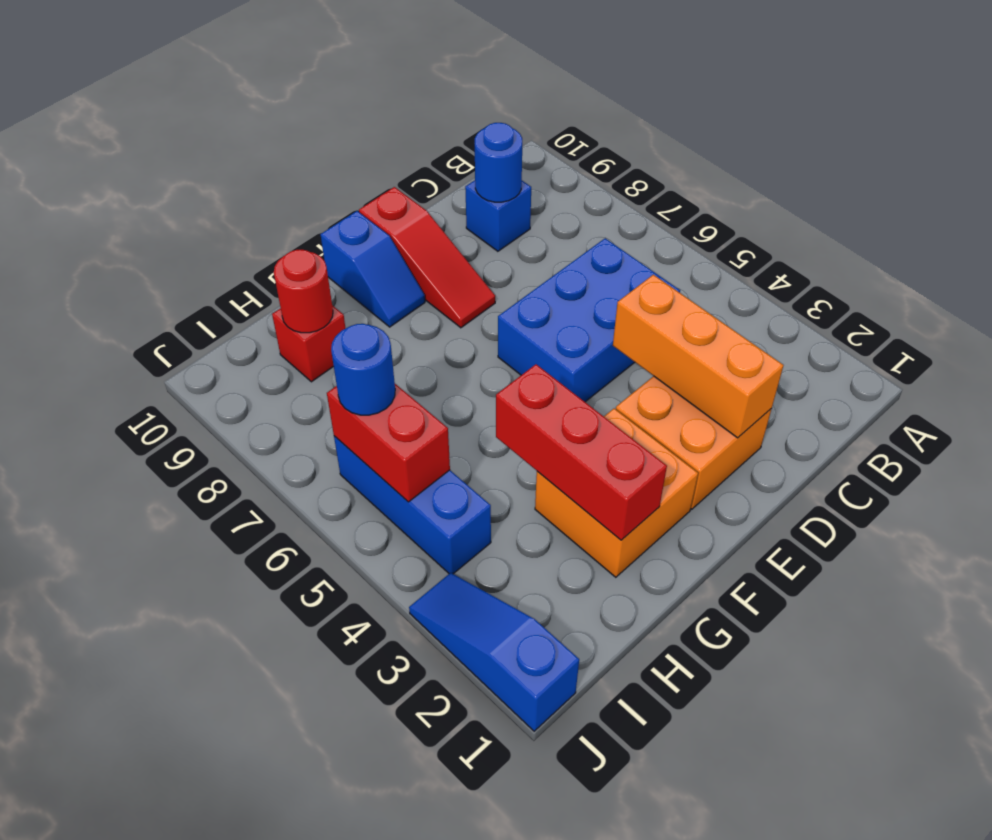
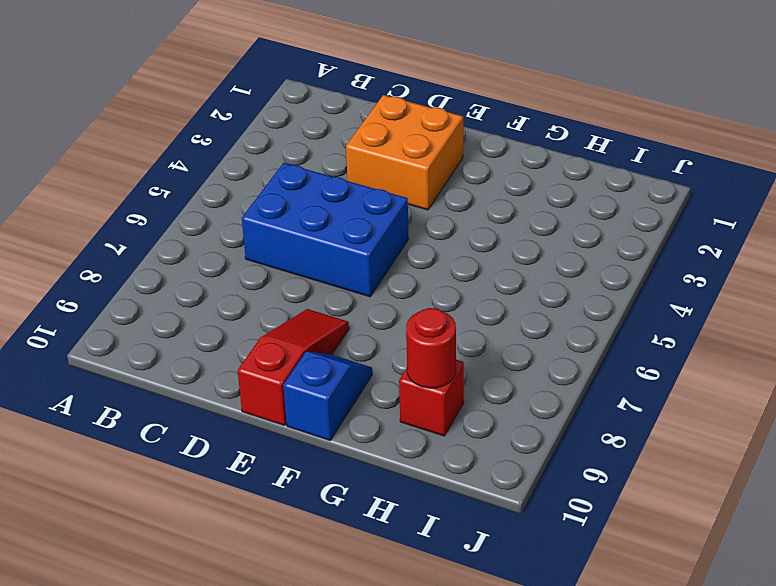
none -> blue brick C9 level 1
none -> orange brick F2:G3 level 1
none -> blue brick I4:I6 level 1

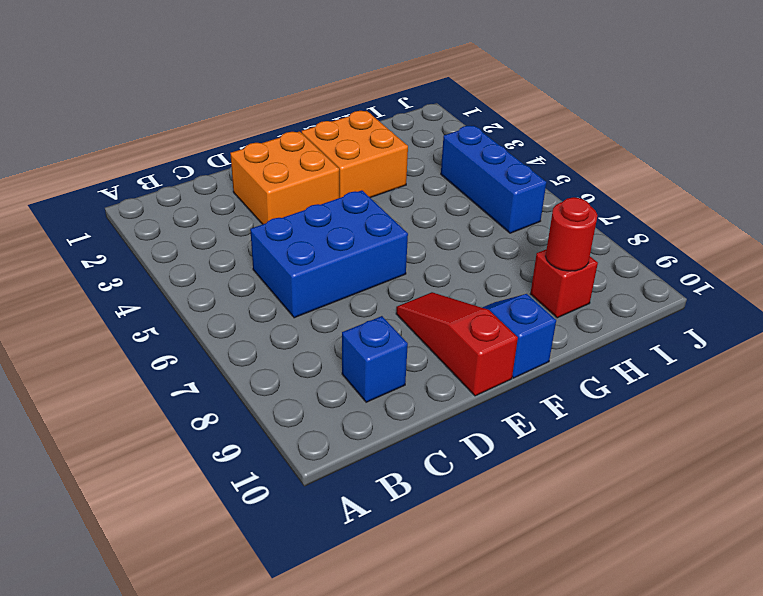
none -> blue slope J1:J3 level 1 top 1
none -> blue round brick C9 level 2
none -> orange brick D2:D4 level 2

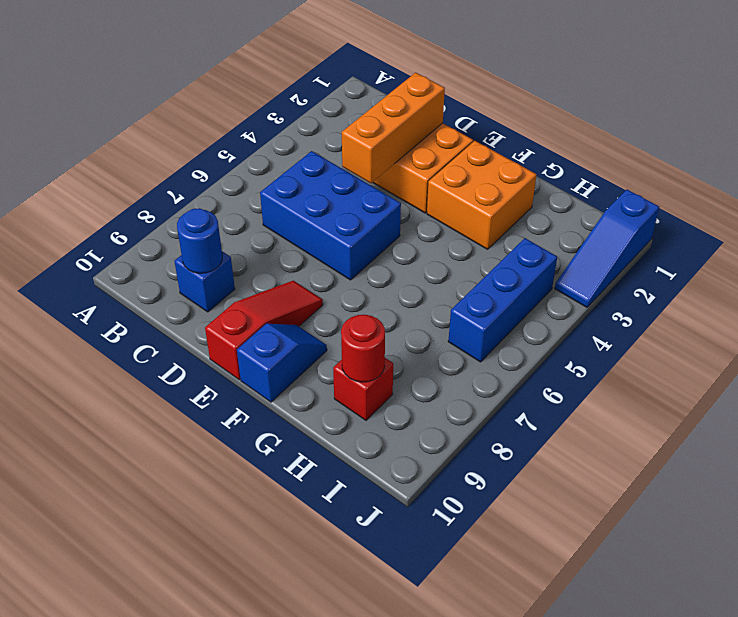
none -> red brick G2:G4 level 2
none -> red brick I5:I6 level 2
none -> blue round brick I6 level 3

